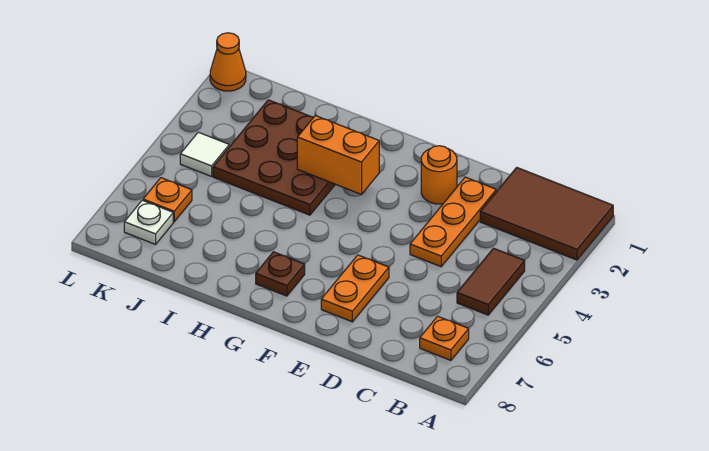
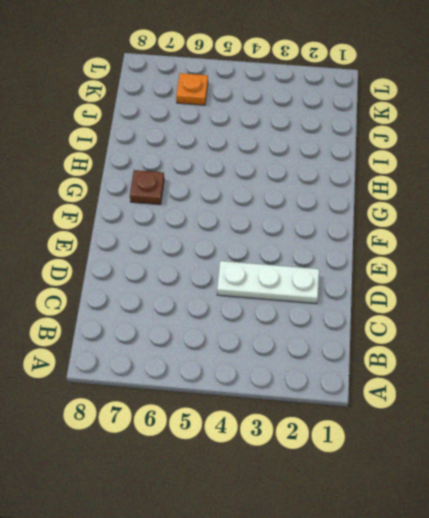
white plate D2:D4 level 1 -> orange plate D2:D4 level 1
none -> brown tile A1:C2 level 1
none -> brown tile B4:B5 level 1
none -> orange plate B7 level 1

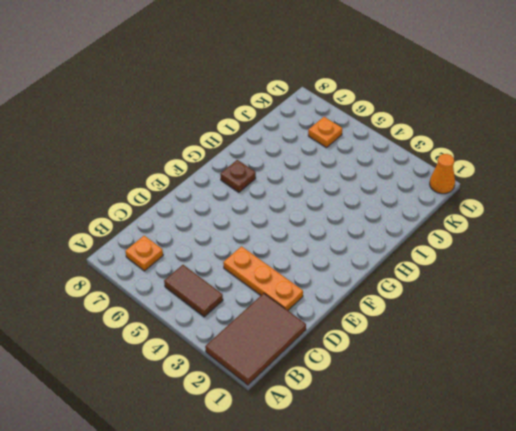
none -> orange round brick E2 level 1
none -> orange plate E6:E7 level 1
none -> brown plate H2:J4 level 1

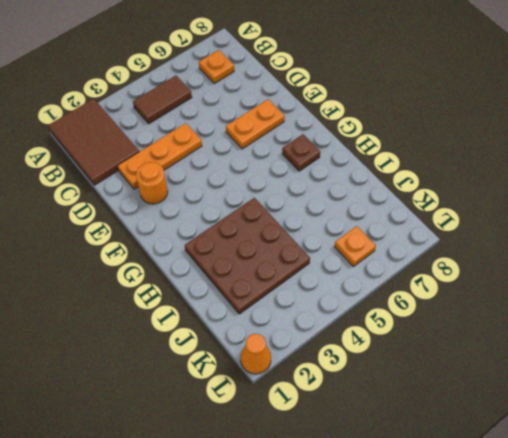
none -> white tile K4 level 1
none -> white plate K7 level 1
none -> orange brick G3:H3 level 2

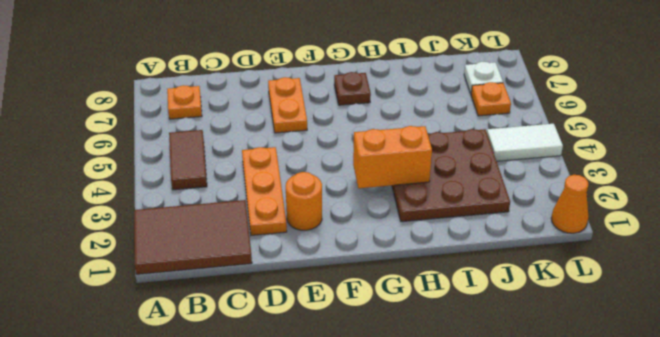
white tile K4:L4 level 1 -> white tile K4 level 1

